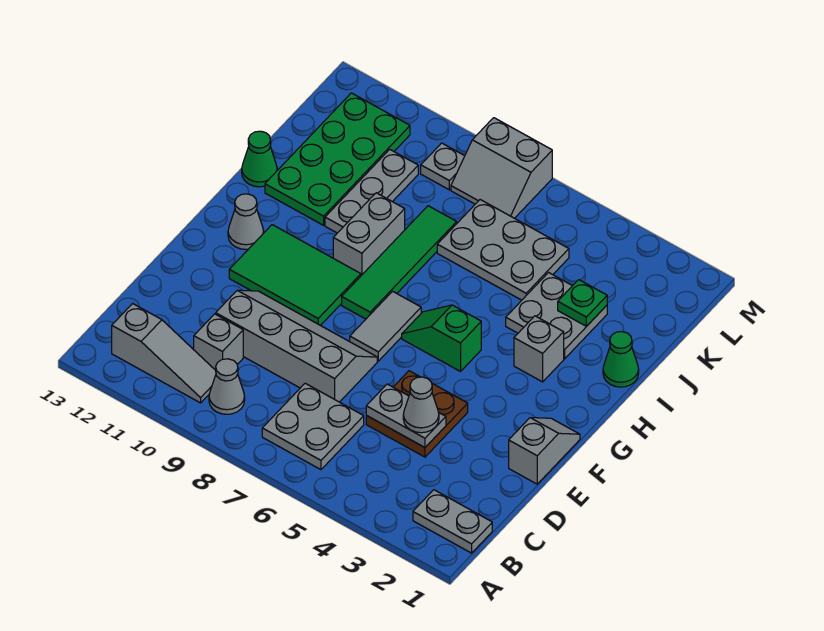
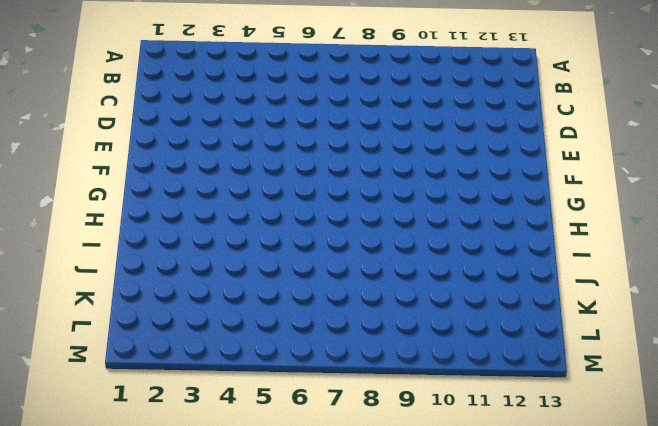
none -> grey plate B1:B2 level 1
none -> grey plate B6:C7 level 1
none -> grey cone B9 level 1

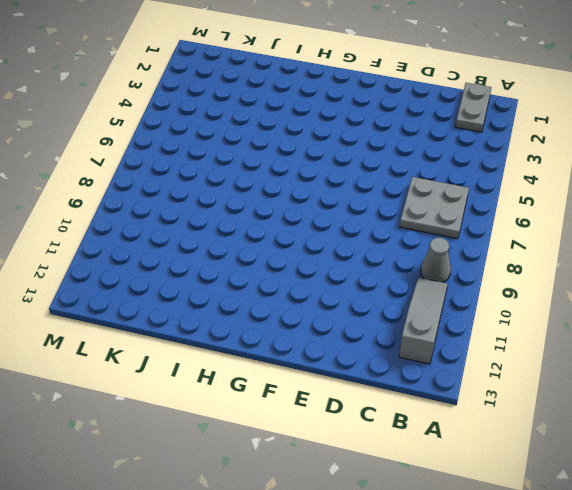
none -> grey brick C10 level 1
none -> brown plate D4:E5 level 1
none -> grey slope D7:E10 level 1 top D

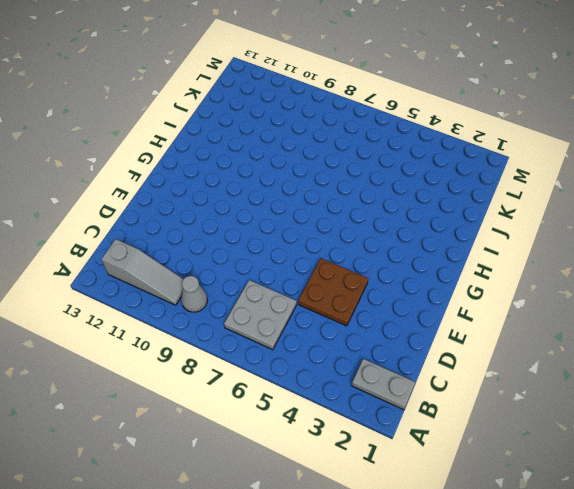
none -> grey brick C10 level 1
none -> grey slope D7:E10 level 1 top D
none -> grey slope E1:F1 level 1 top E

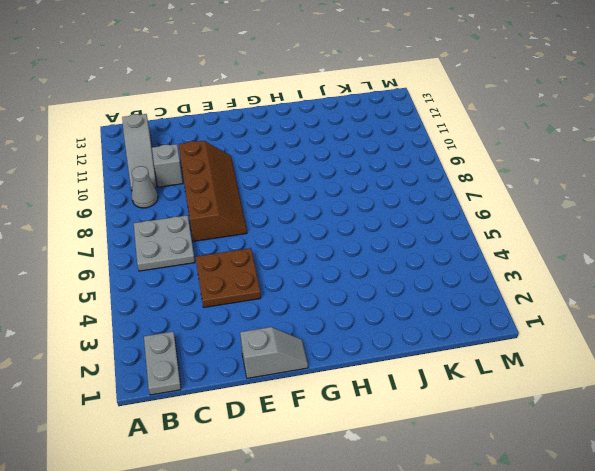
brown slope D7:E10 level 1 top D -> grey slope D7:E10 level 1 top D
none -> grey tile F7:G7 level 1
none -> green tile F9:G11 level 1
none -> green slope G5:G6 level 1 top 5

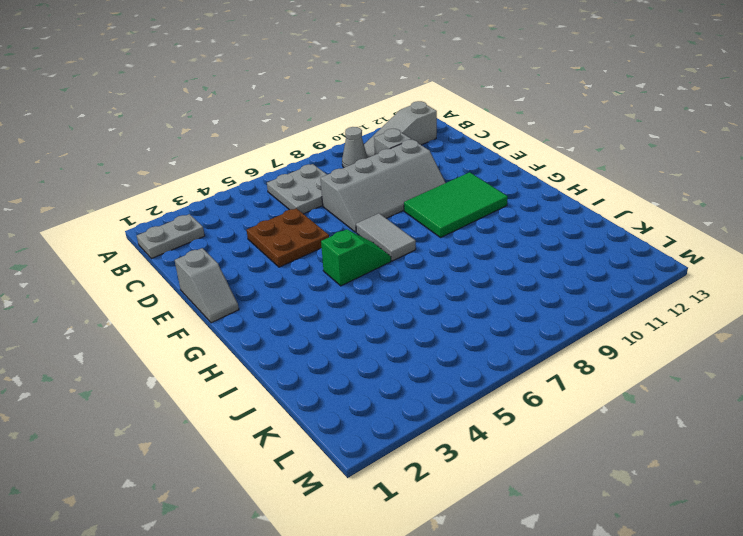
none -> green tile G8:J8 level 1
none -> grey cone G12 level 1
none -> grey brick H3 level 1

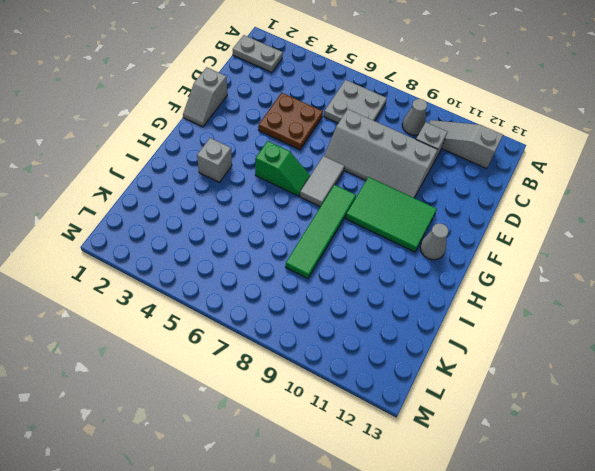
none -> grey brick H9:I9 level 1
none -> green cone I1 level 1
none -> grey plate I3:J4 level 1

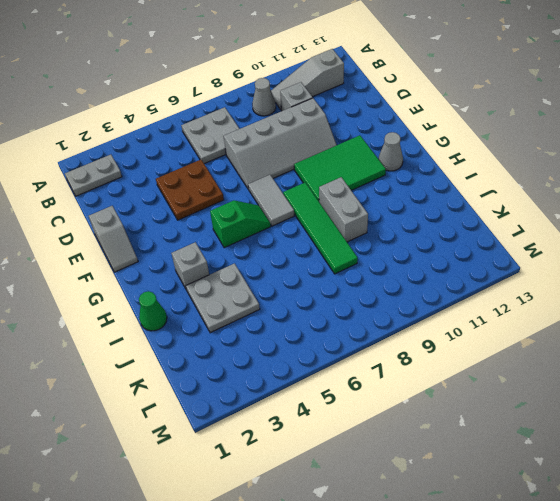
none -> grey plate I10:K10 level 1
none -> green plate I11:L12 level 1
none -> green cone I13 level 1

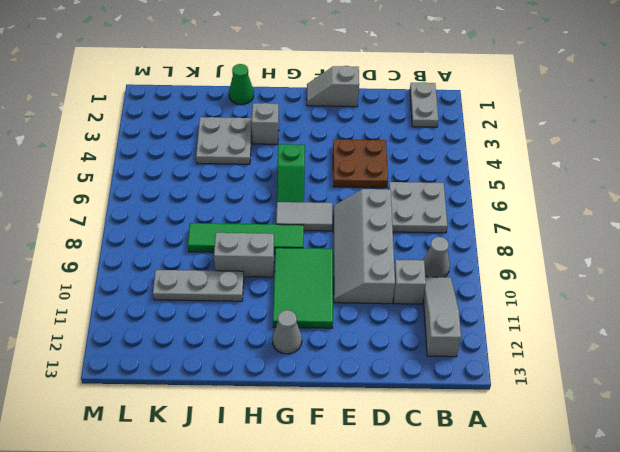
none -> green plate I11:L12 level 1
none -> green cone I13 level 1
none -> grey plate J5:K7 level 1

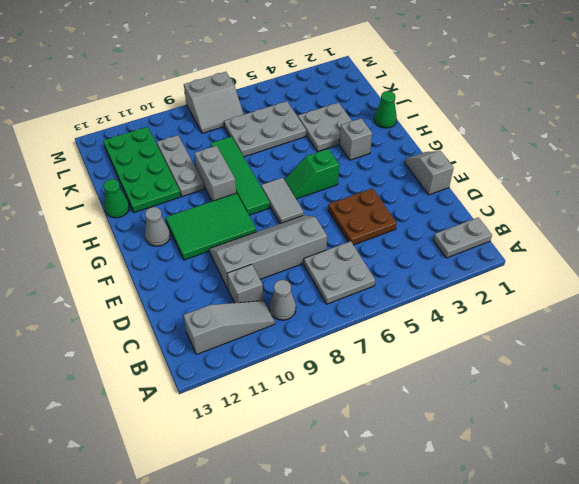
none -> grey plate L9 level 1
none -> grey plate D4:D5 level 2
none -> green plate J3 level 2

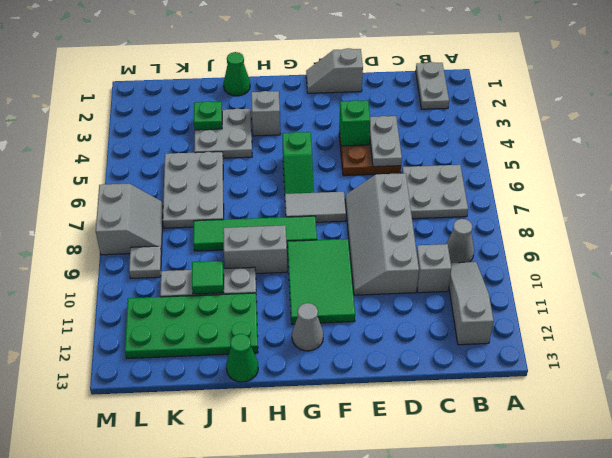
green brick E4 level 2 -> none
green tile J10 level 2 -> none
none -> grey cone D4 level 3

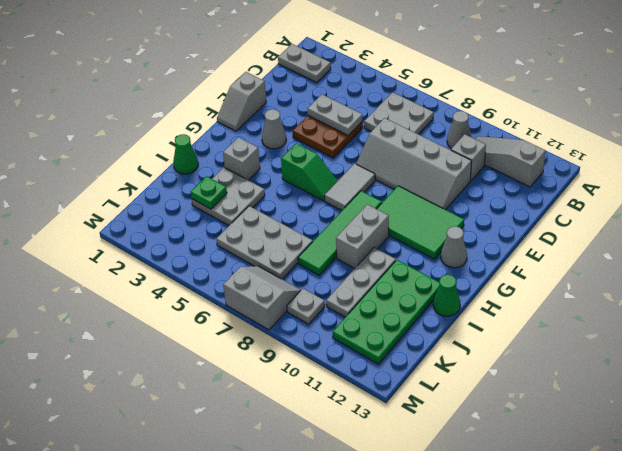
grey cone F3 level 1 -> grey cone D4 level 3

